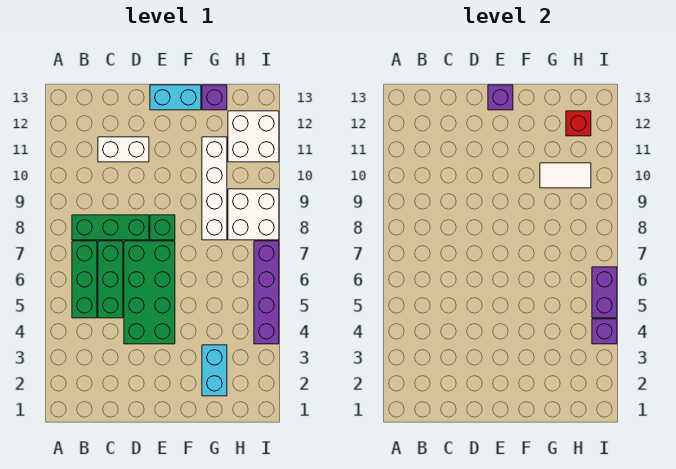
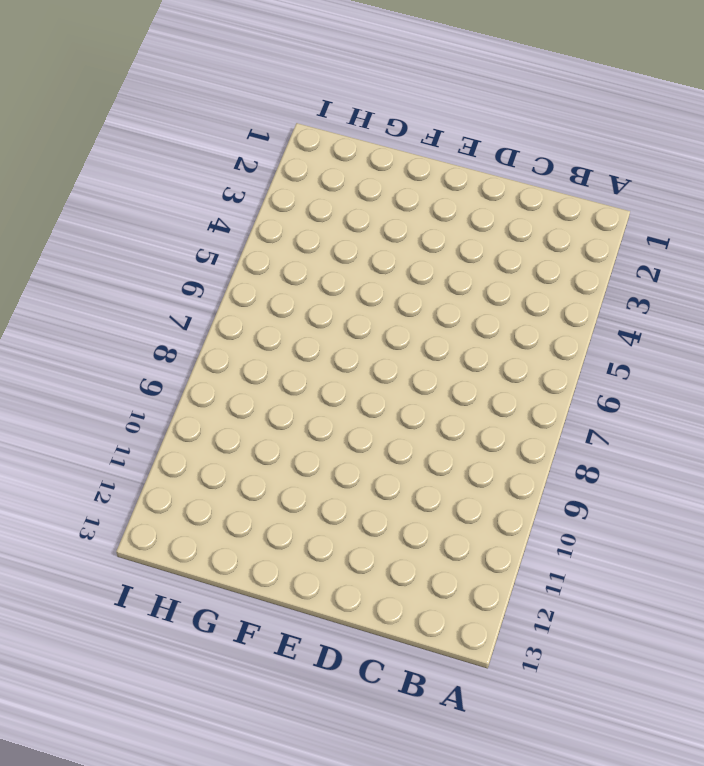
none -> green brick B5:B7 level 1
none -> green brick B8:D8 level 1
none -> green brick C5:C7 level 1

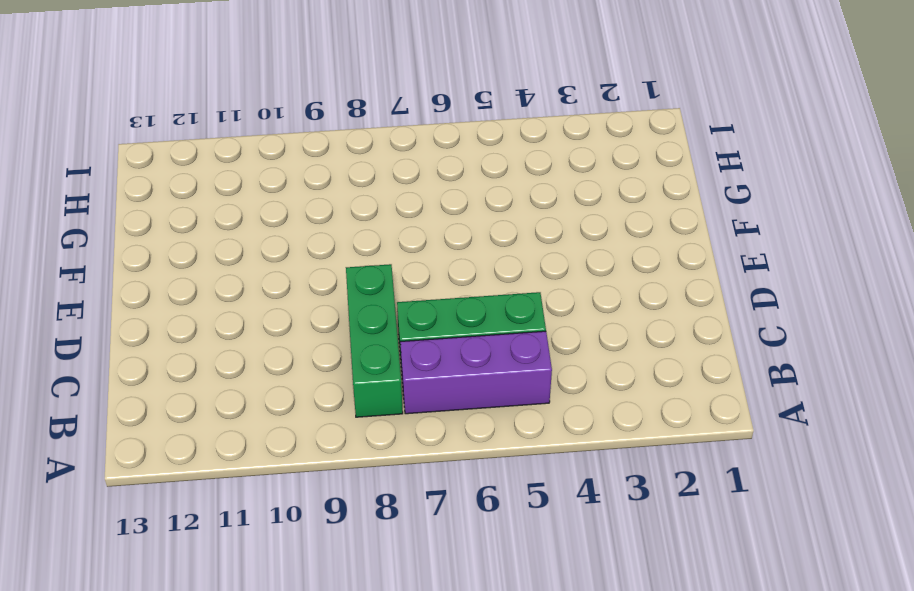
purple brick B5:B7 level 1 -> green brick B5:B7 level 1
none -> white brick C11:D11 level 1
none -> green brick D4:E7 level 1
none -> green brick E8 level 1

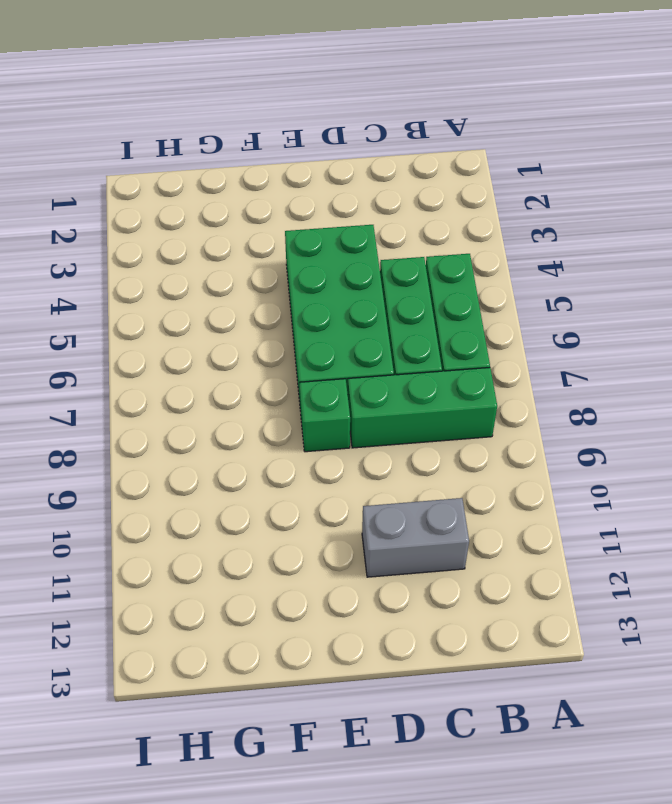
grey brick C11:D11 level 1 -> white brick C11:D11 level 1
none -> cyan brick E13:F13 level 1
none -> cyan brick G2:G3 level 1
none -> white brick G8:G11 level 1

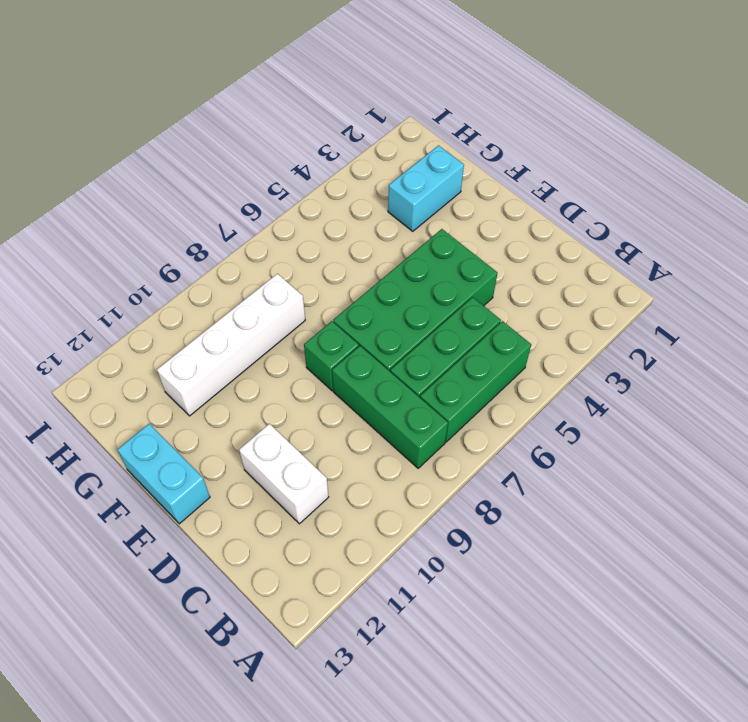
none -> purple brick G13 level 1
none -> white brick H8:I9 level 1
none -> white brick H11:I12 level 1

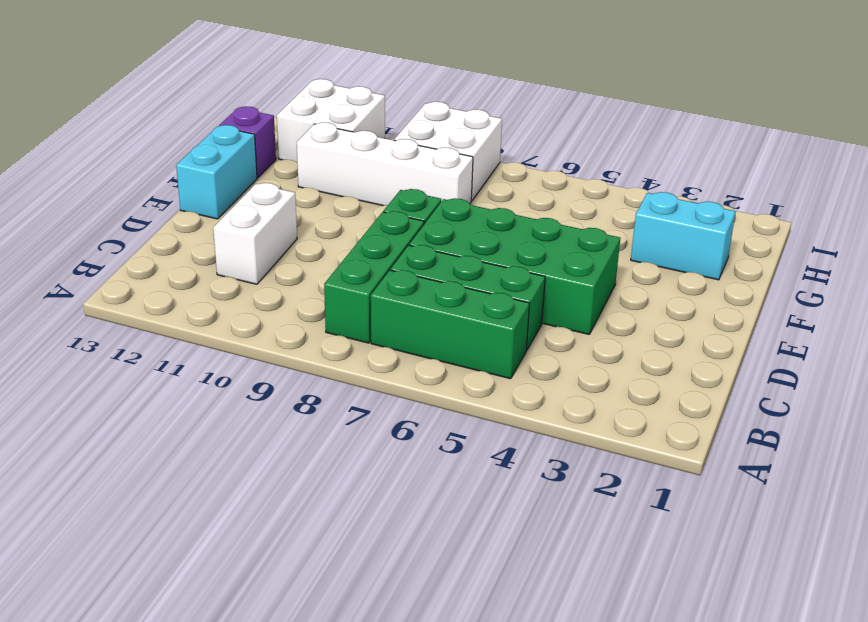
none -> purple brick I4:I7 level 1
none -> purple brick E13 level 2
none -> white tile G10:H10 level 2

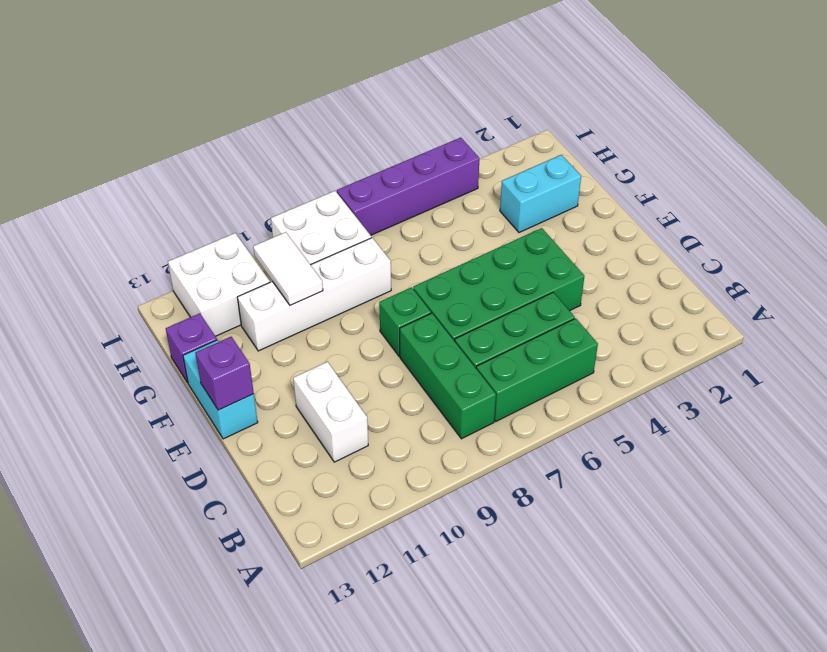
none -> red brick H12 level 2
none -> purple brick I4 level 2
none -> purple brick I5:I6 level 2

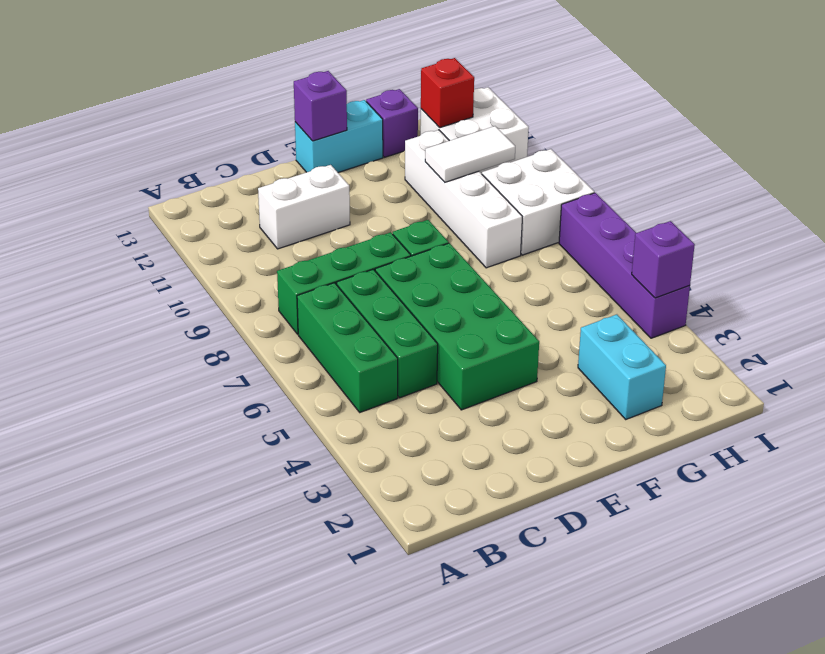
none -> purple brick I5:I6 level 2

